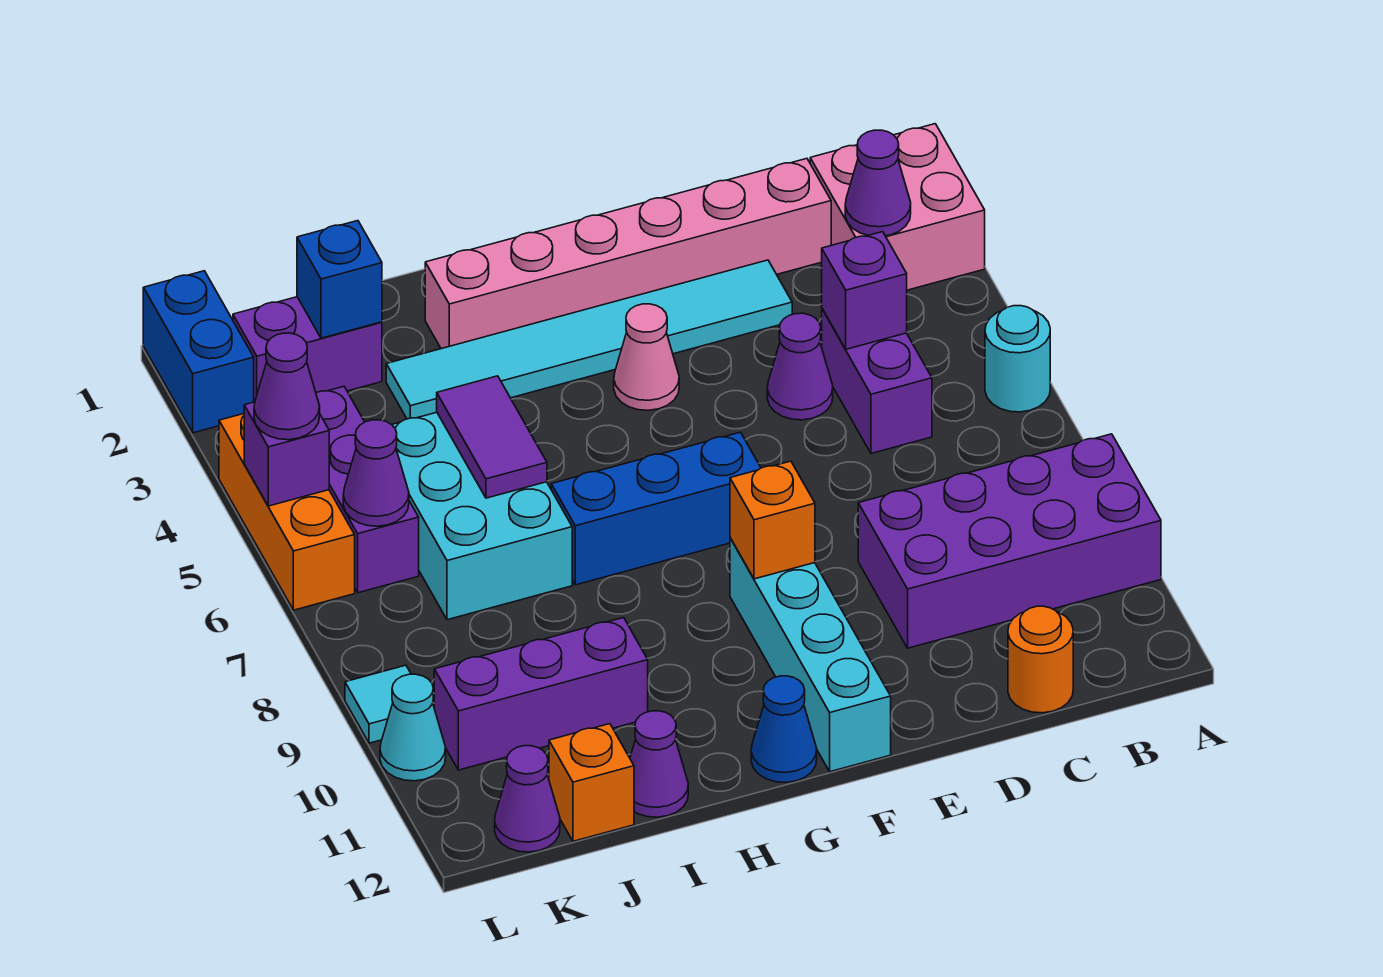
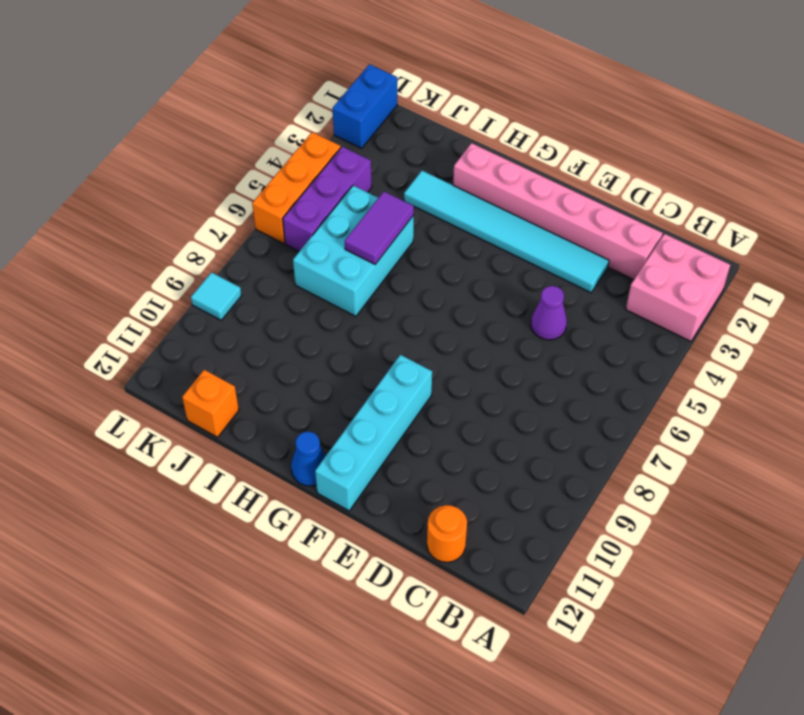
none -> cyan round brick A6 level 1
none -> purple brick A9:D10 level 1
none -> purple brick C5:C6 level 1
none -> pink cone F4 level 1

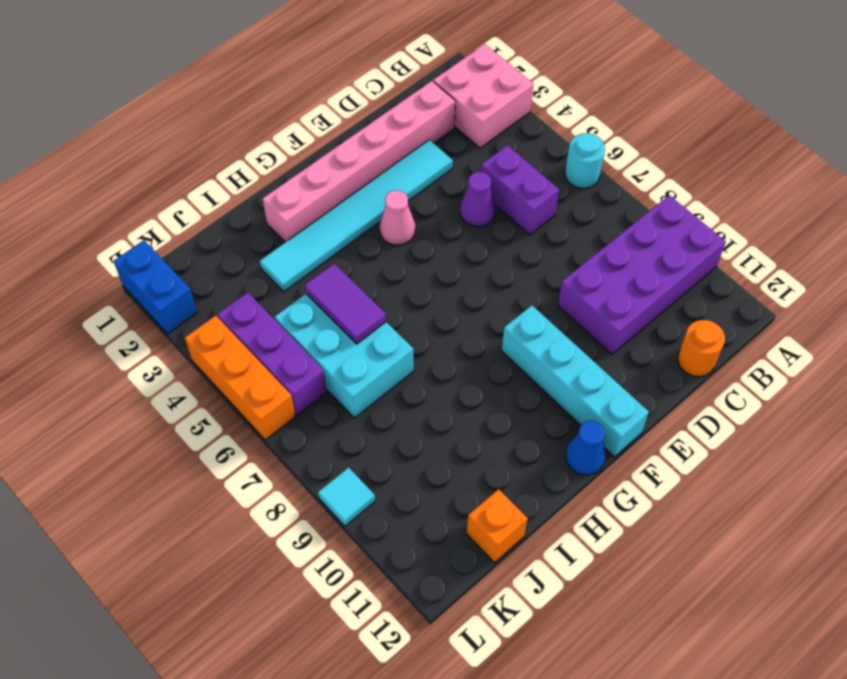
none -> blue brick F7:H7 level 1
none -> purple brick I10:K10 level 1
none -> purple cone I12 level 1
none -> purple brick J2:K2 level 1

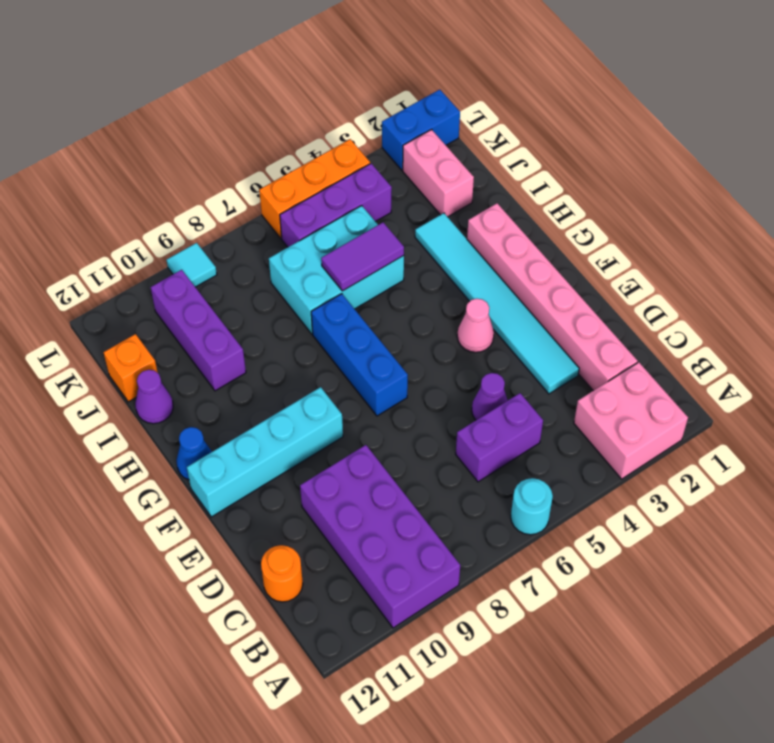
pink brick J2:K2 level 1 -> purple brick J2:K2 level 1
none -> purple cone K12 level 1
none -> cyan cone L10 level 1
none -> purple cone B3 level 2
none -> purple brick C5 level 2

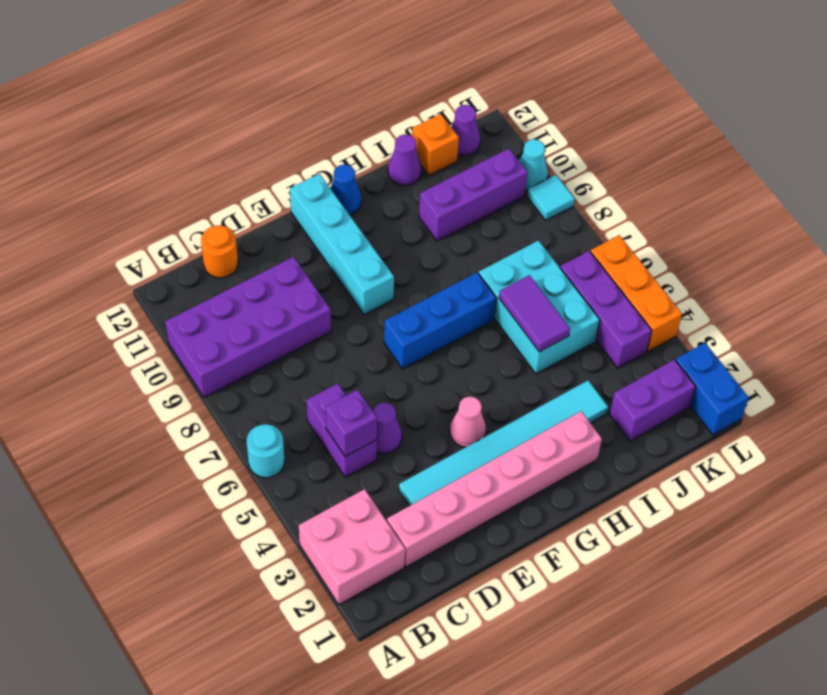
none -> purple cone B3 level 2
none -> orange brick F9 level 2
none -> blue brick J2 level 2
none -> purple cone K6 level 2

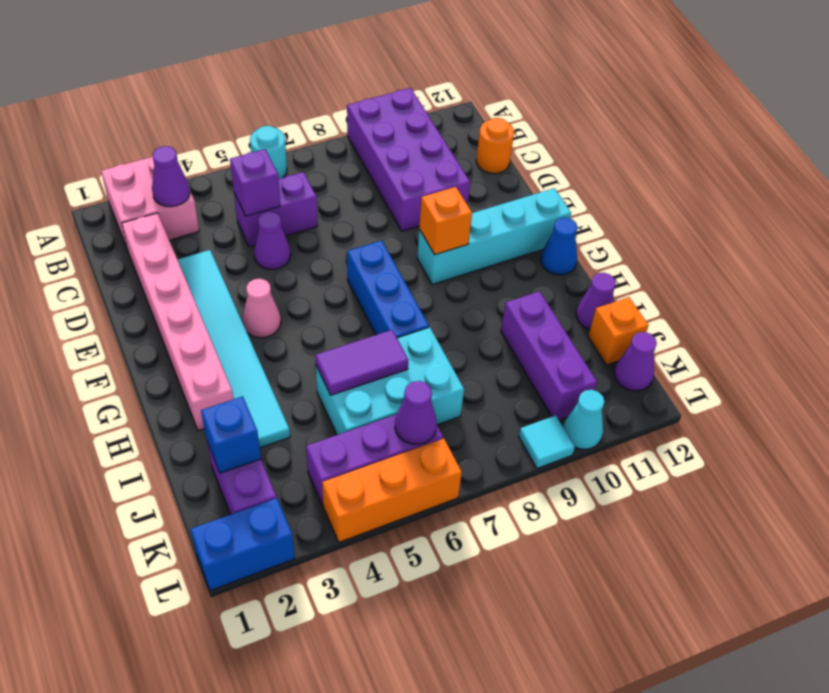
none -> purple brick L5 level 2
none -> purple cone L5 level 3

